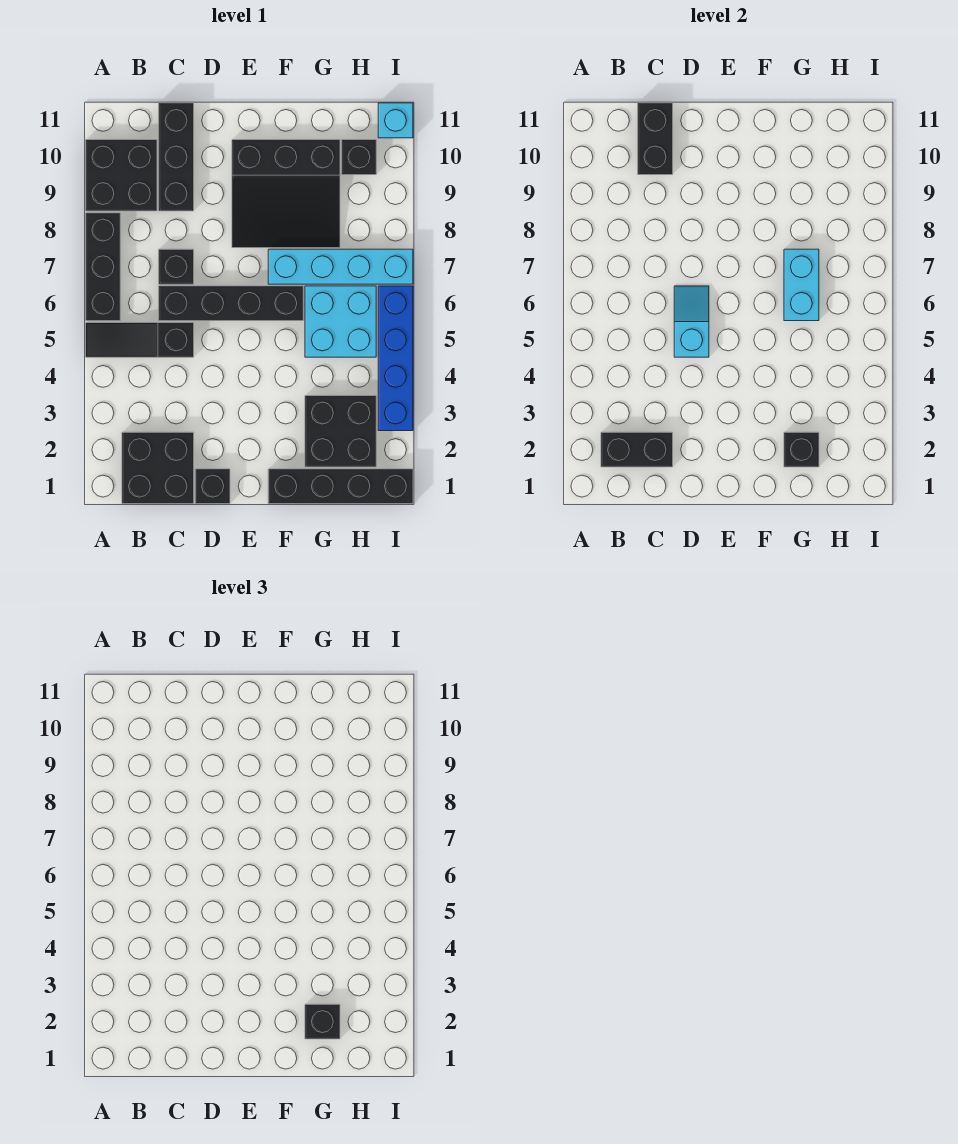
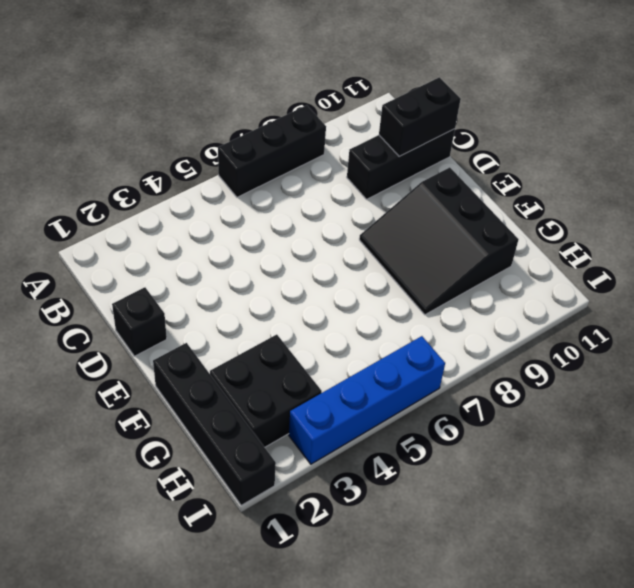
none -> black slope A5:C5 level 1 top C
none -> black brick A9:B10 level 1
none -> black brick B1:C2 level 1

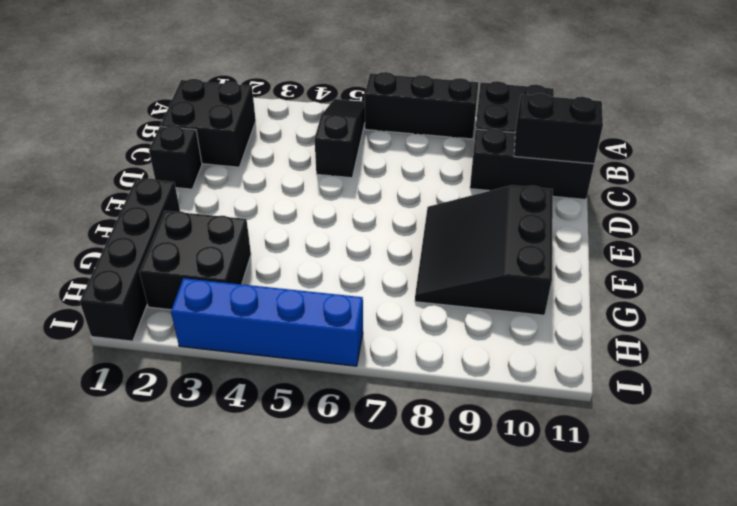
none -> black brick C6:F6 level 1
none -> black brick C7 level 1
none -> cyan brick F7:I7 level 1

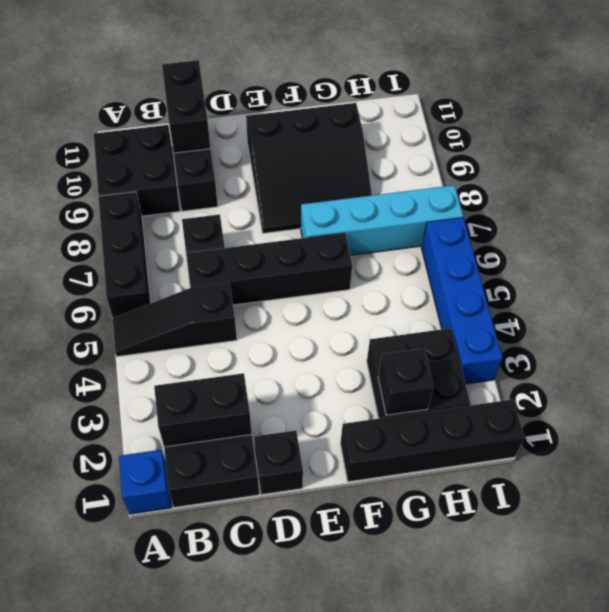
blue brick A1 level 1 -> none
none -> cyan brick G5:H6 level 1
none -> black brick H10 level 1
none -> cyan brick I11 level 1

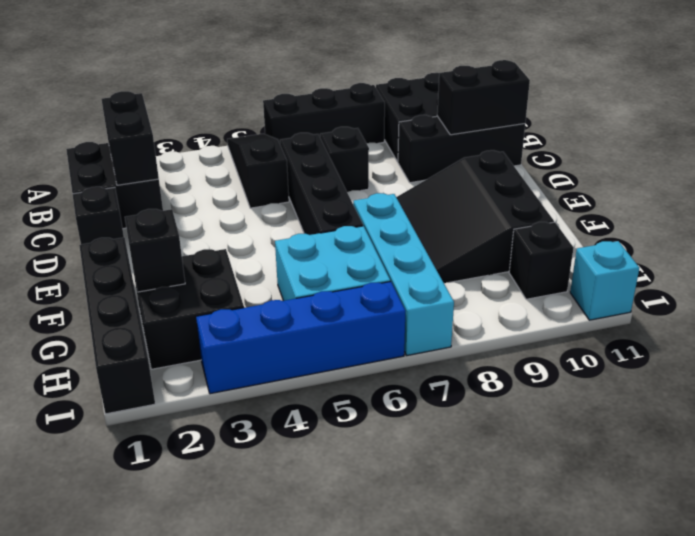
none -> cyan slope D5:D6 level 2 top 5
none -> cyan brick G6:G7 level 2
none -> black brick G2 level 3

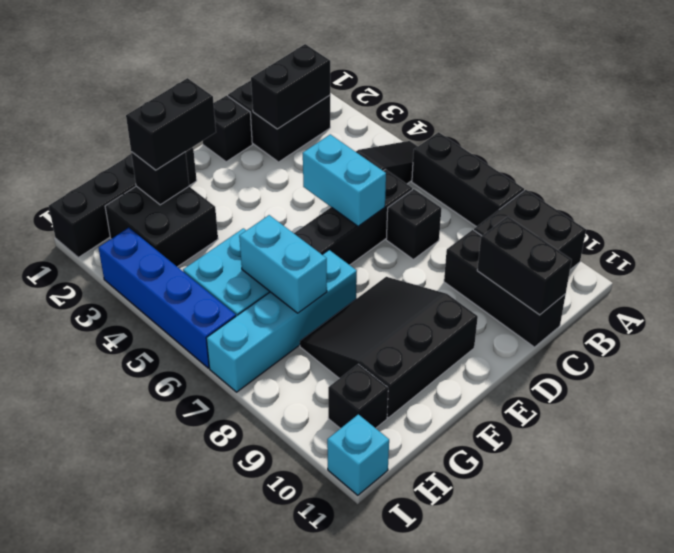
cyan brick D5:D6 level 2 -> cyan slope D5:D6 level 2 top 5
black brick F2:G2 level 3 -> black brick G2 level 3

